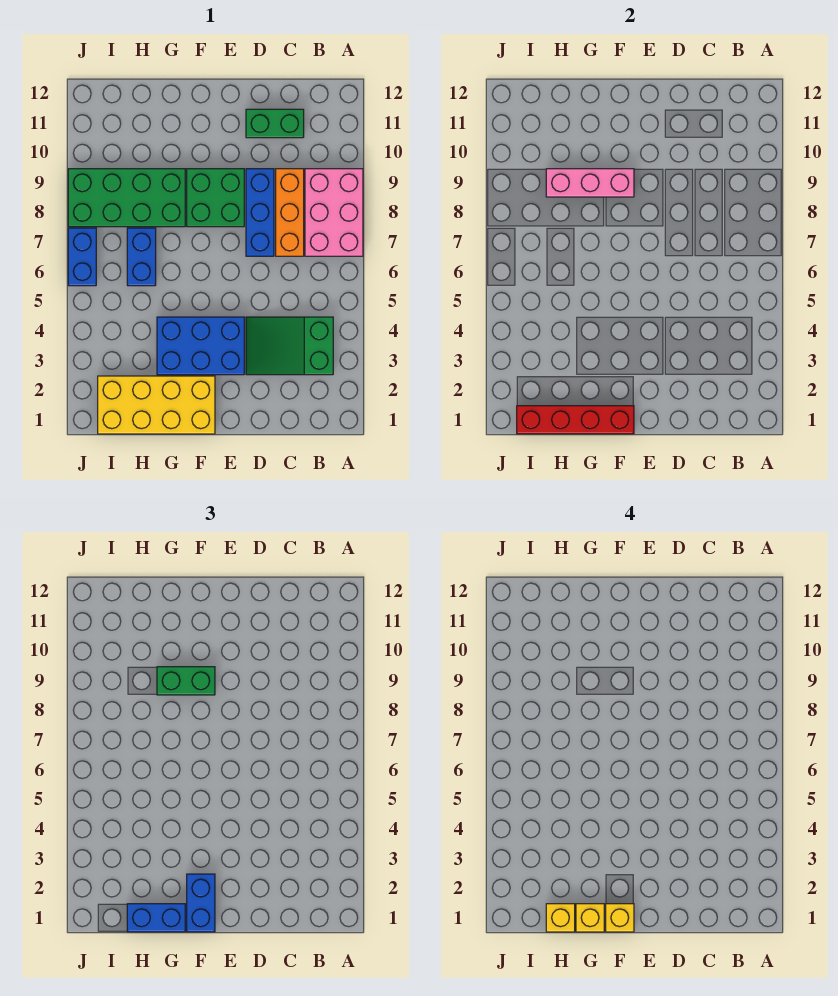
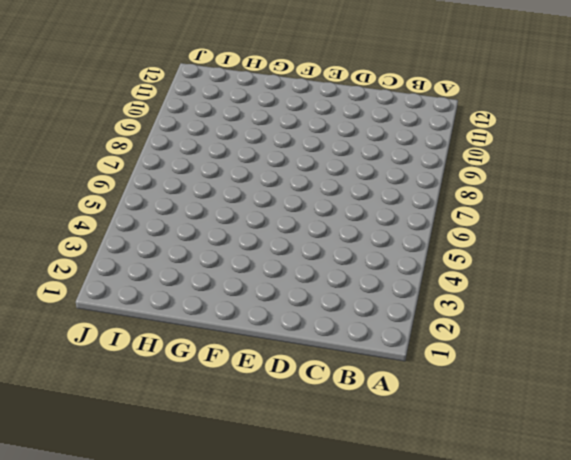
none -> pink brick A7:B9 level 1
none -> green slope B3:D4 level 1 top B
none -> orange brick C7:C9 level 1

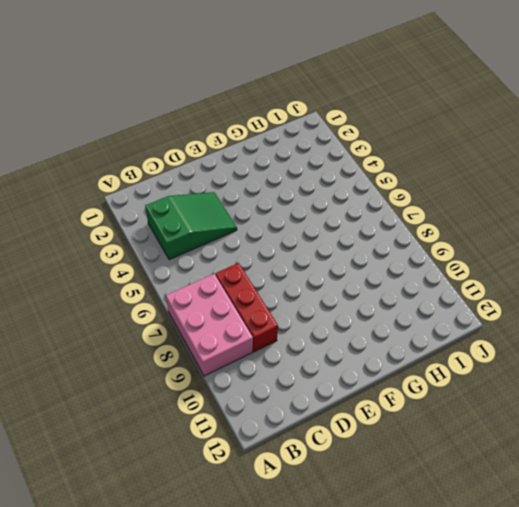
red brick C7:C9 level 1 -> orange brick C7:C9 level 1
none -> green brick C11:D11 level 1
none -> blue brick D7:D9 level 1
none -> blue brick E3:G4 level 1

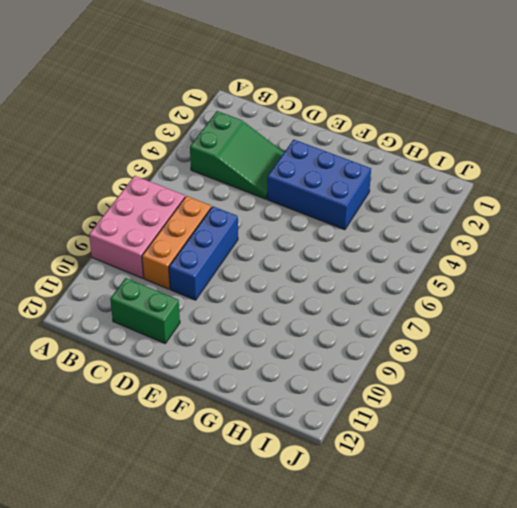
none -> green brick E8:F9 level 1
none -> yellow brick F1:I2 level 1
none -> green brick G8:J9 level 1

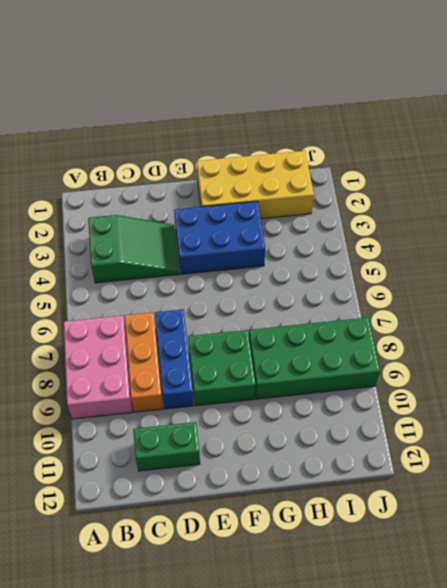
none -> blue brick H6:H7 level 1
none -> blue brick J6:J7 level 1
none -> red brick F1:I1 level 2

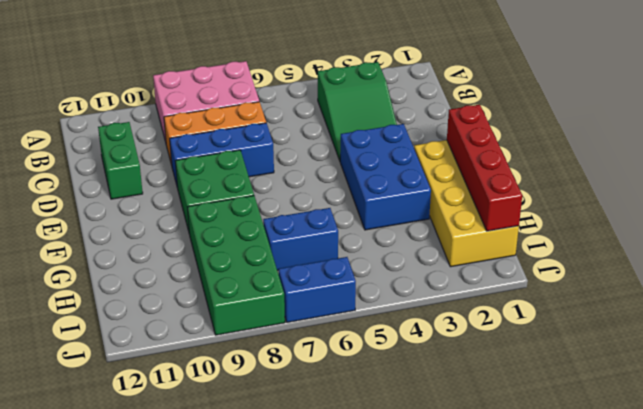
none -> pink brick F9:H9 level 2
none -> blue brick F1:F2 level 3
none -> green brick F9:G9 level 3

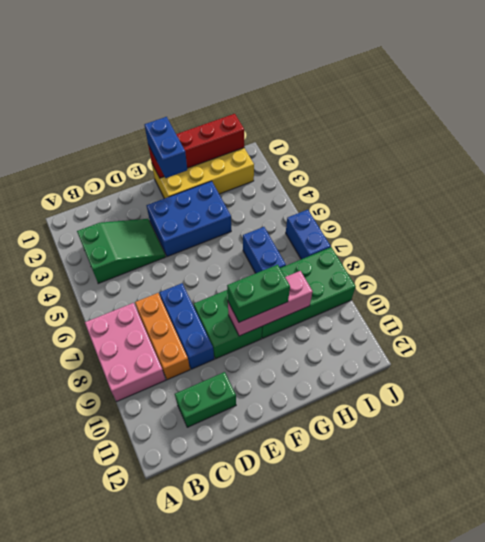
none -> blue brick G1:H1 level 3
none -> yellow brick F1 level 4
none -> yellow brick G1 level 4

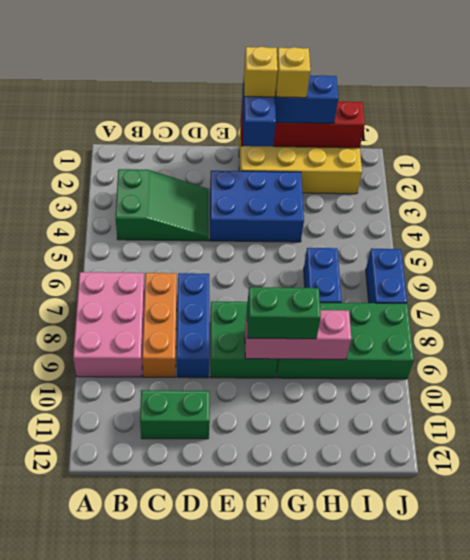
none -> yellow brick H1 level 4

